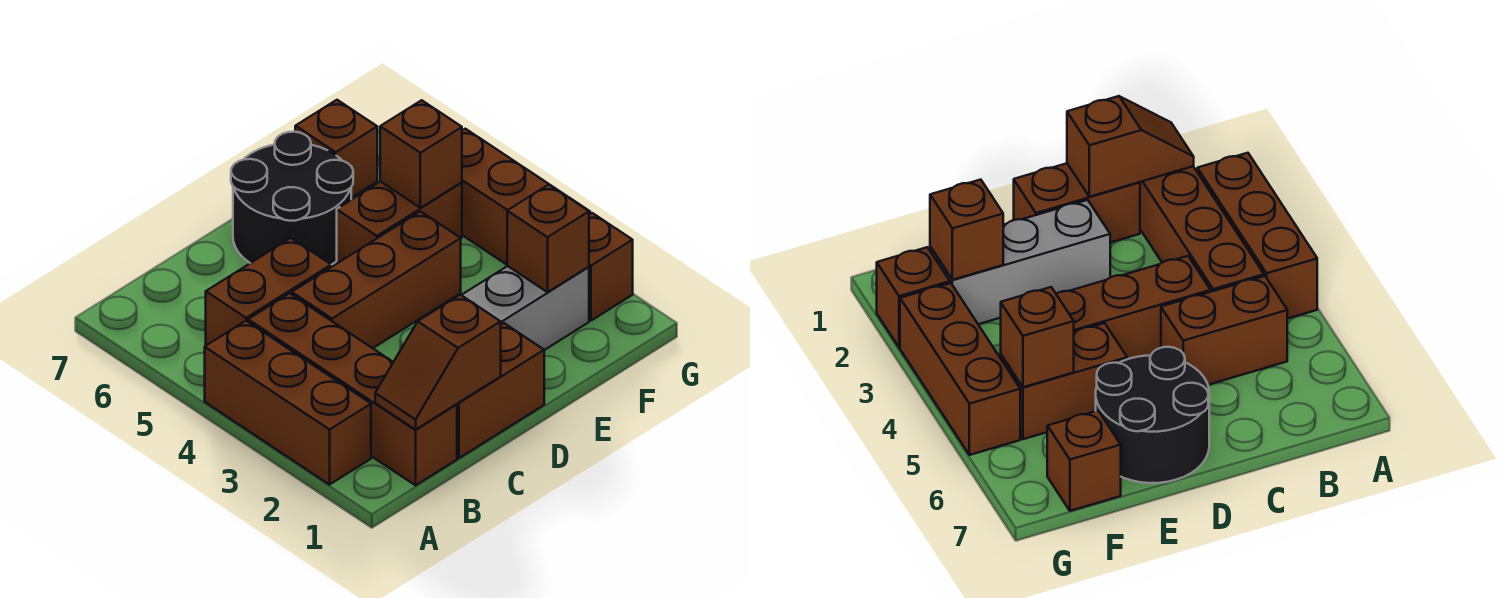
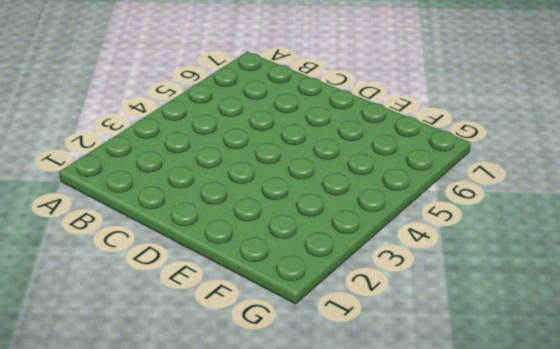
none -> brown brick A2:A4 level 1
none -> brown brick B1:B4 level 1
none -> brown brick B5:C5 level 1

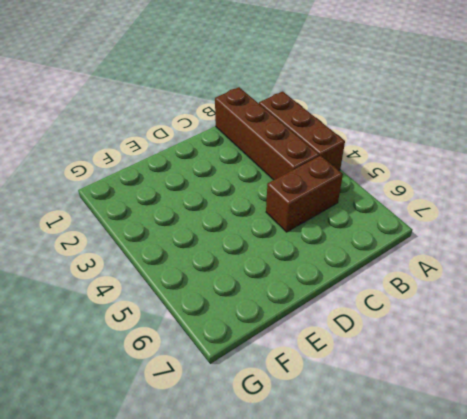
none -> brown brick C1:D1 level 1
none -> brown brick C4:E4 level 1
none -> grey brick D2:F2 level 1

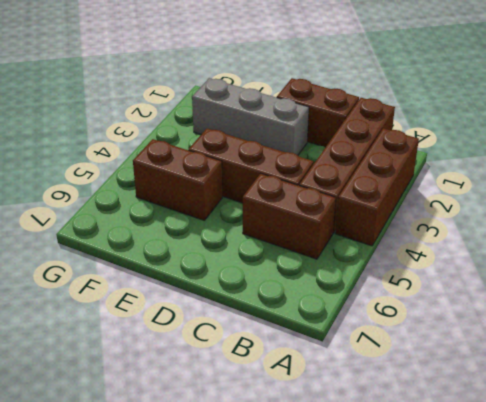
none -> black round brick D6:E7 level 1
none -> brown brick F7 level 1
none -> brown brick G2 level 1

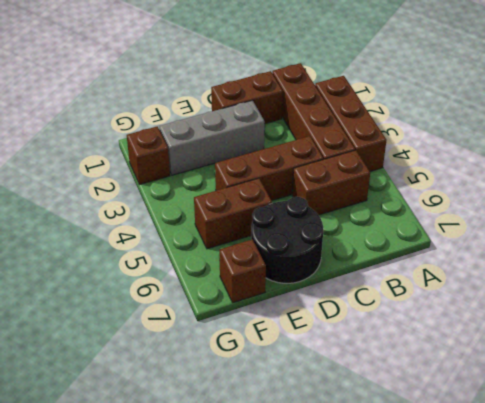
none -> brown brick G3:G5 level 1
none -> brown slope B1:C1 level 2 top C
none -> brown brick F2 level 2

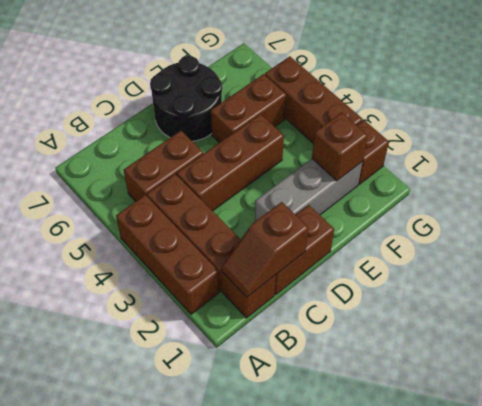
none -> brown brick F7 level 1
none -> brown brick F5 level 2

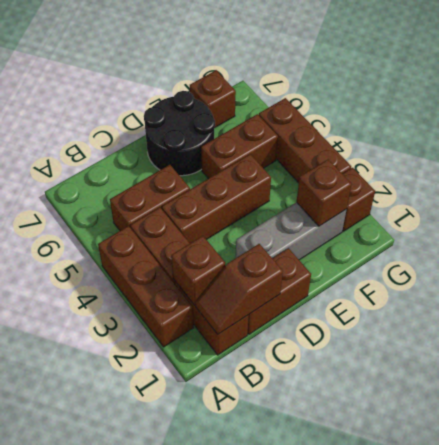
brown brick B2 level 2 -> brown brick F5 level 2

